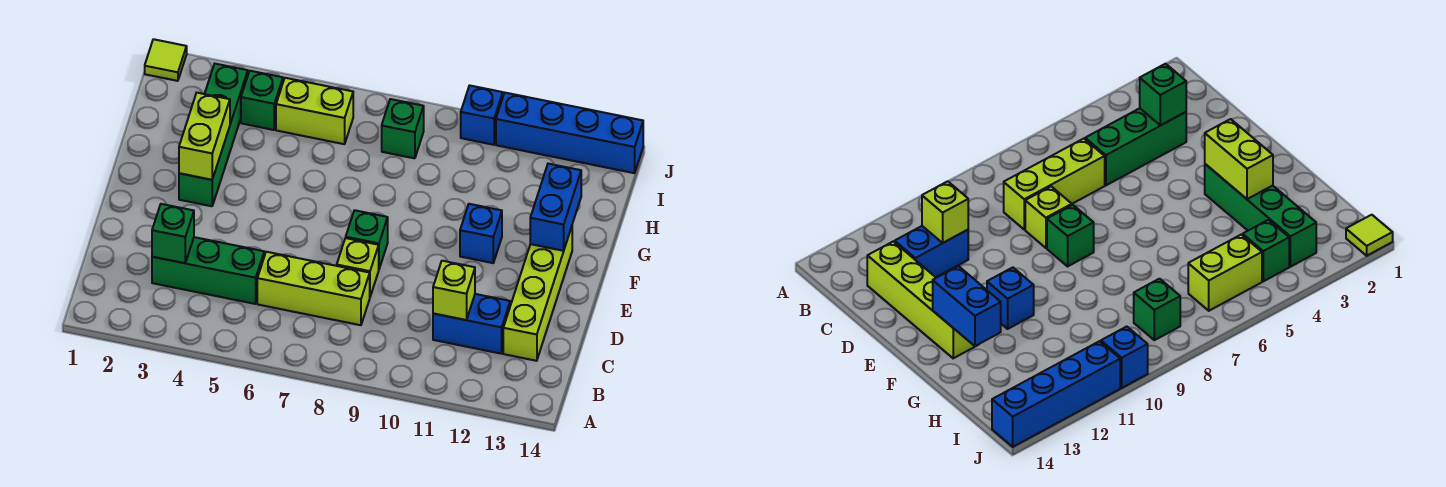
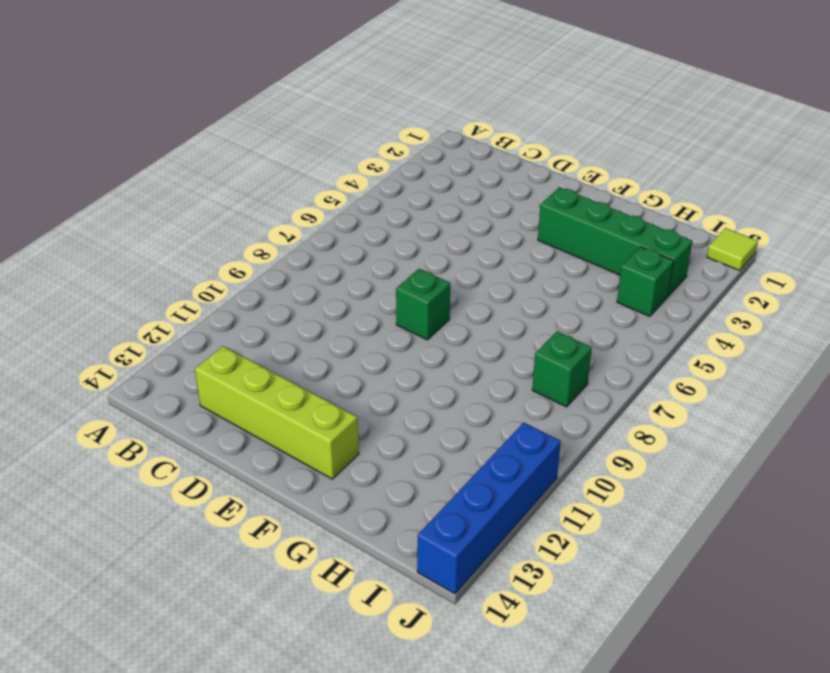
none -> green brick C3:C5 level 1
none -> lime brick C6:C8 level 1
none -> blue brick C11:C12 level 1

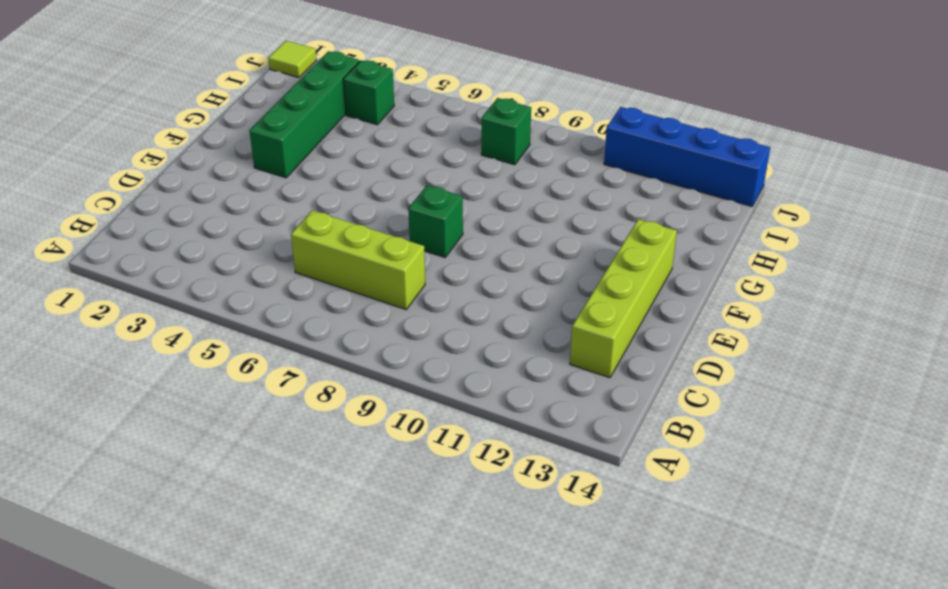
none -> green brick C3:C5 level 1
none -> blue brick C11:C12 level 1
none -> lime brick D8 level 1

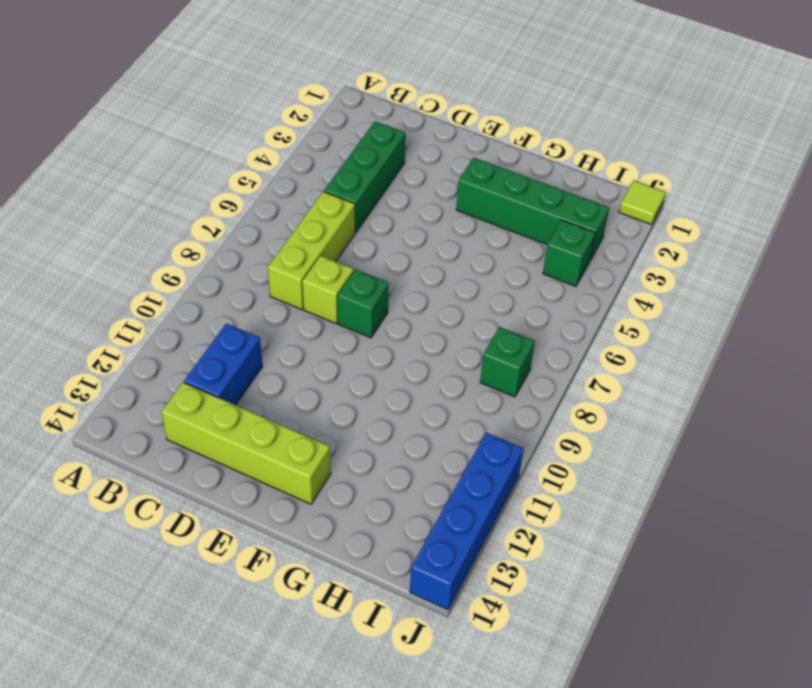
none -> blue brick F11 level 1
none -> lime brick I5:I6 level 1
none -> blue brick J10 level 1

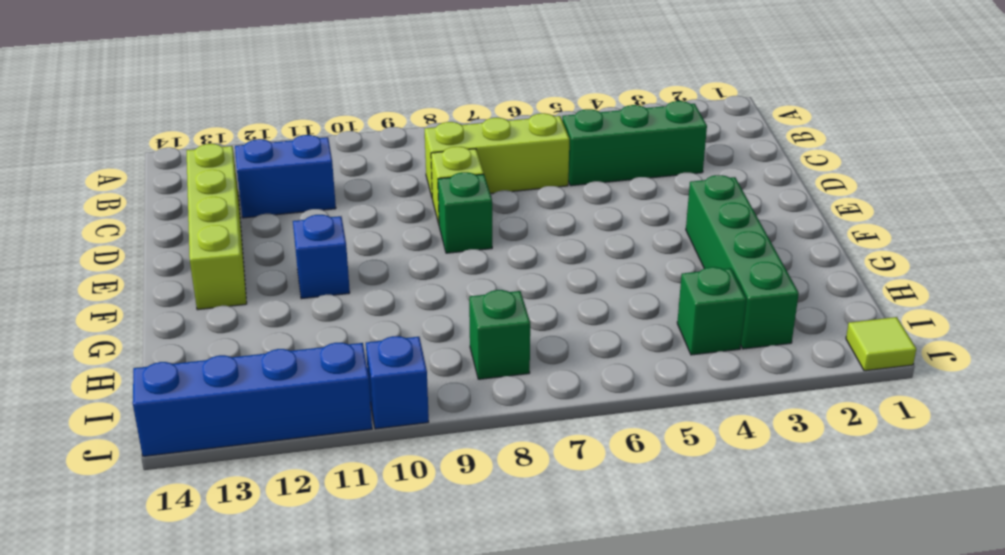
none -> lime brick I5:I6 level 1
none -> green brick C3 level 2
none -> lime brick C11 level 2

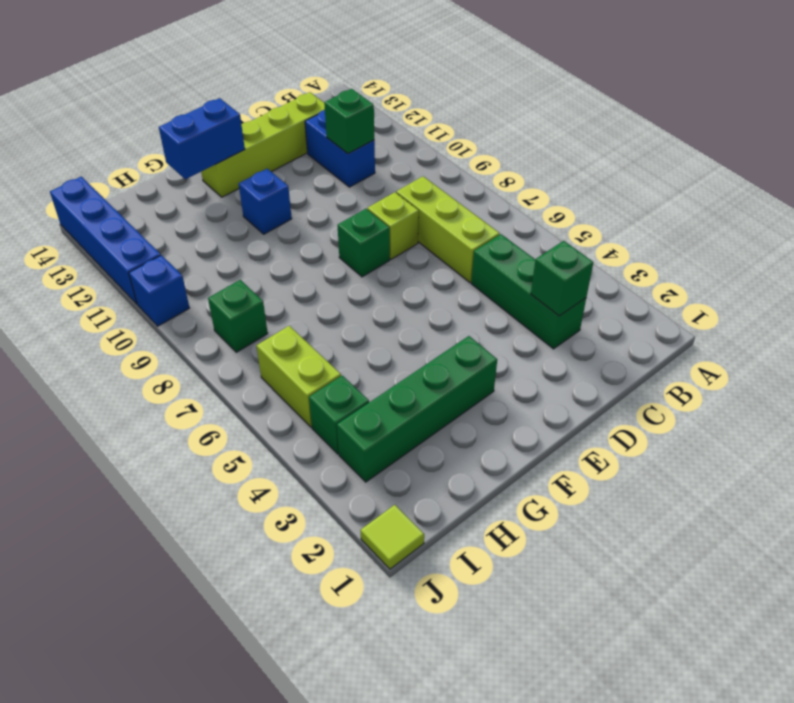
green brick C11 level 2 -> lime brick C11 level 2
none -> lime brick F3:G3 level 2

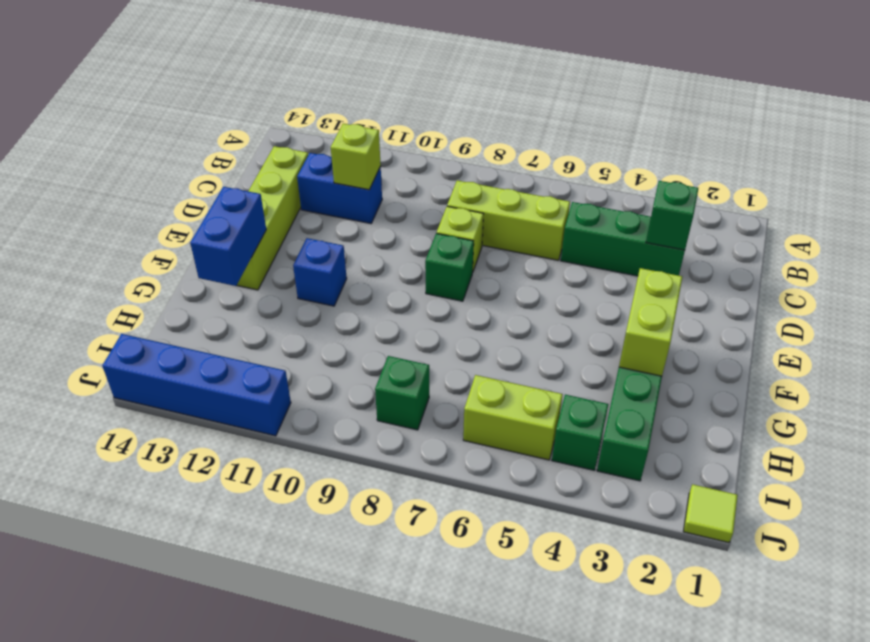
none -> blue brick J10 level 1

